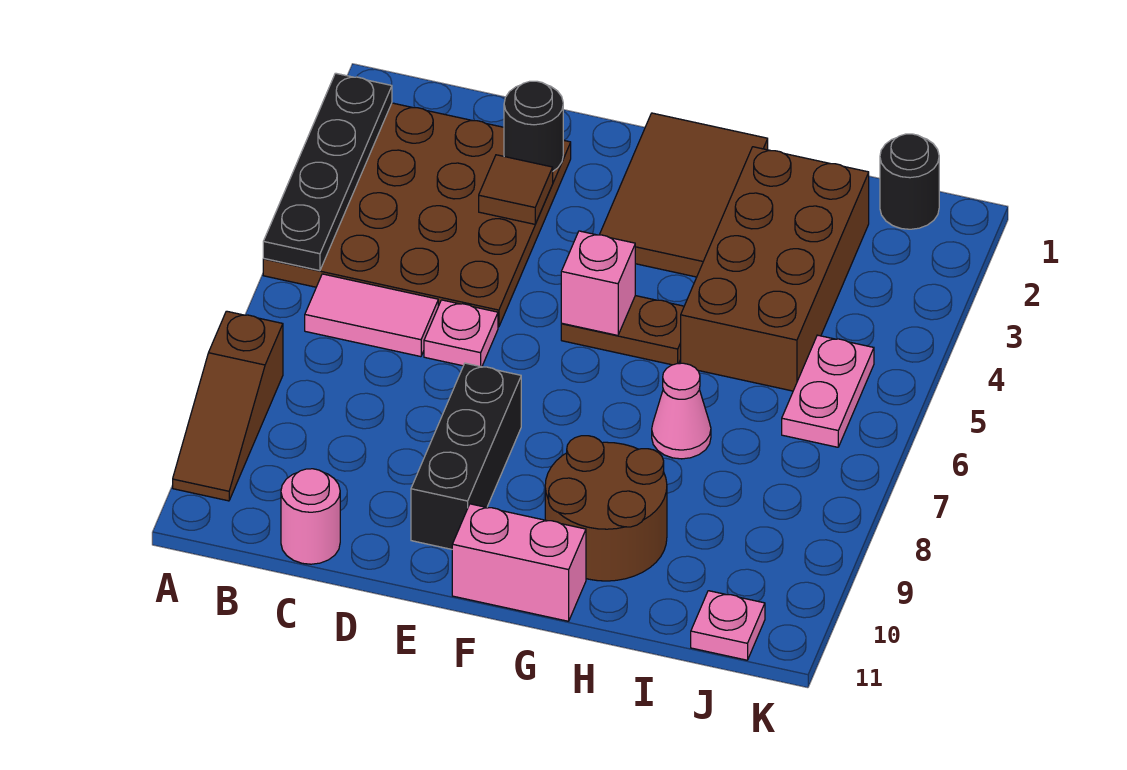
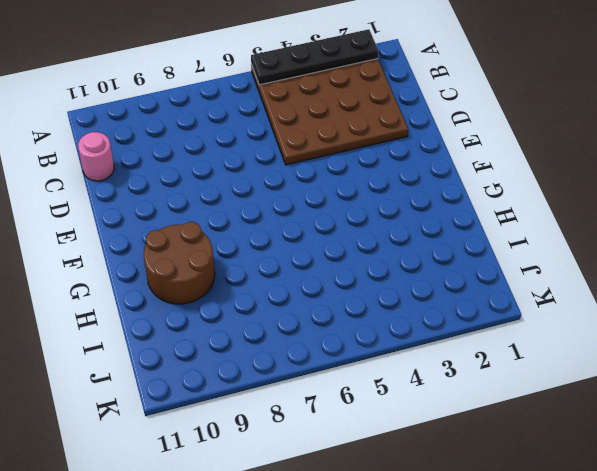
none -> brown slope A8:A10 level 1 top 8
none -> pink tile B6:C6 level 1
none -> pink plate D6 level 1

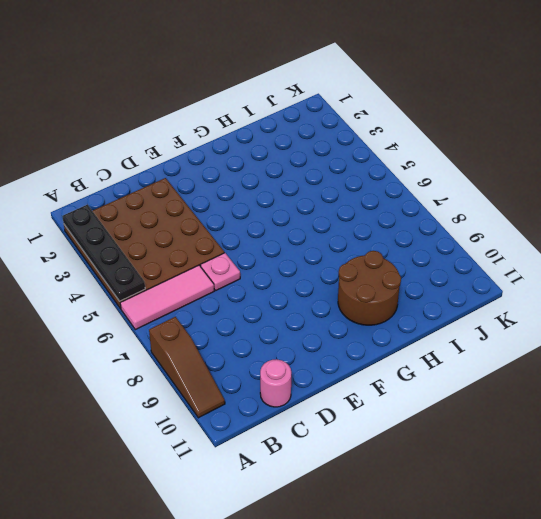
pink tile A6:C6 level 1 -> pink tile B6:C6 level 1
none -> black brick E8:E10 level 1
none -> brown tile F1:G3 level 1
none -> brown plate F5:G5 level 1

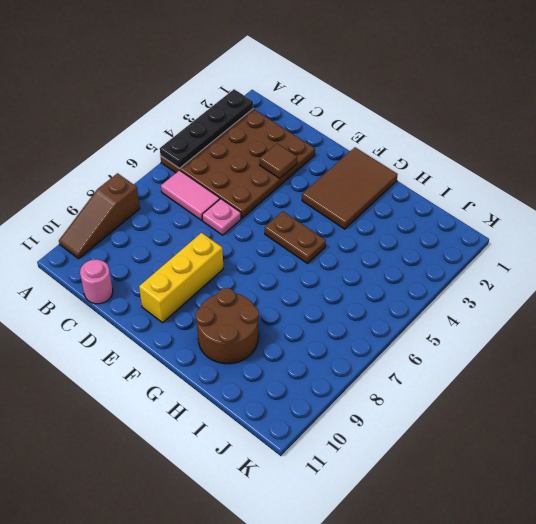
yellow brick E8:E10 level 1 -> black brick E8:E10 level 1
none -> pink brick F11:G11 level 1
none -> brown brick H2:I5 level 1
none -> pink cone H7 level 1

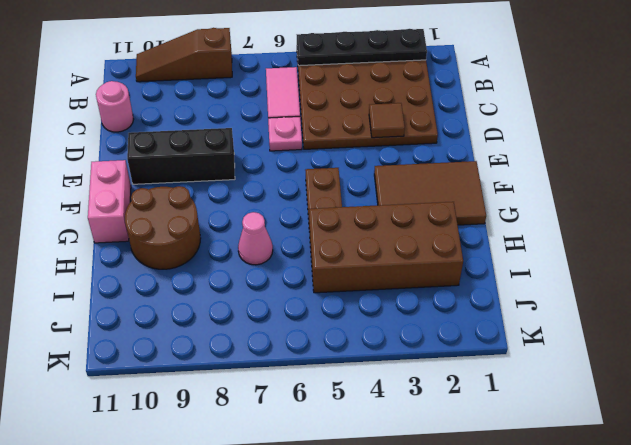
none -> black round brick J1 level 1
none -> pink plate J5:J6 level 1
none -> pink plate J11 level 1

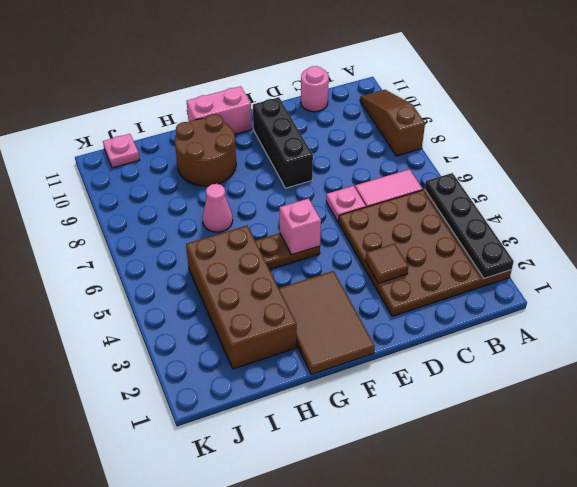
none -> black round brick J1 level 1
none -> pink plate J5:J6 level 1
none -> black round brick D2 level 2

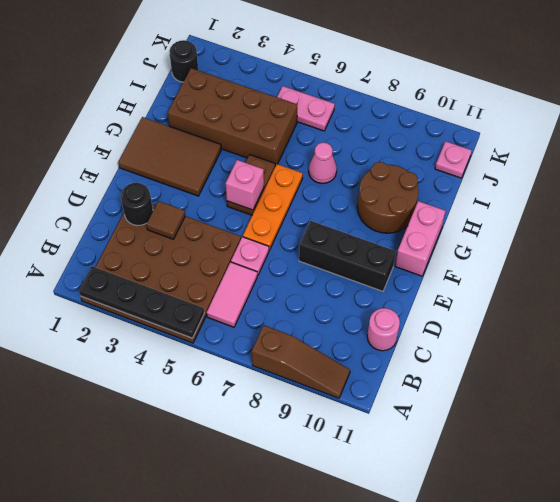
orange plate E6:G6 level 1 -> none

